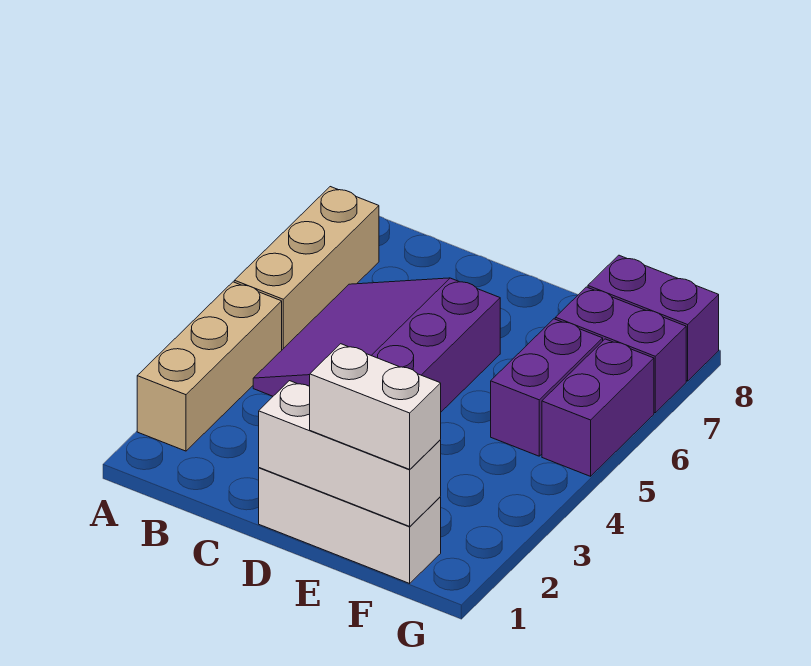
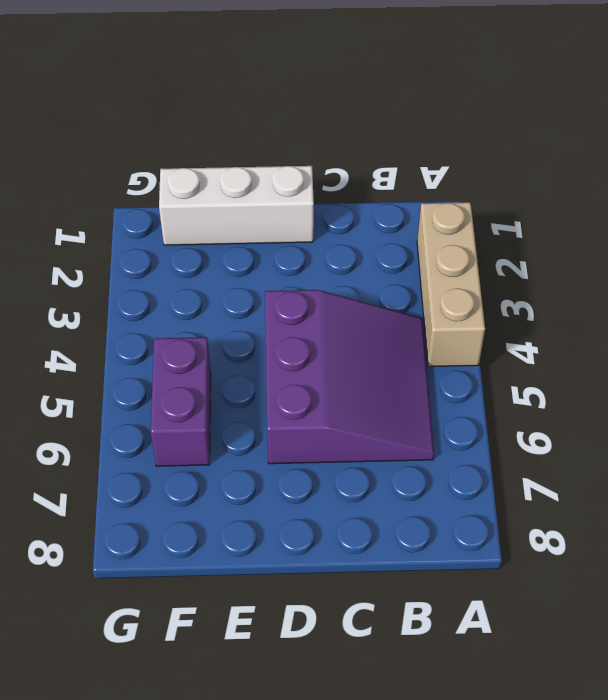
none -> tan brick A5:A7 level 1
none -> purple brick F7:G7 level 1

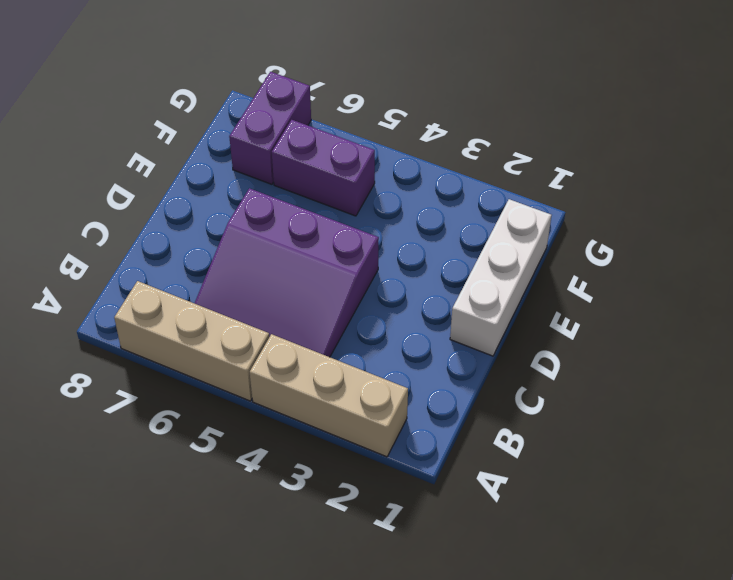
none -> purple brick F8:G8 level 1
none -> purple brick G5:G6 level 1

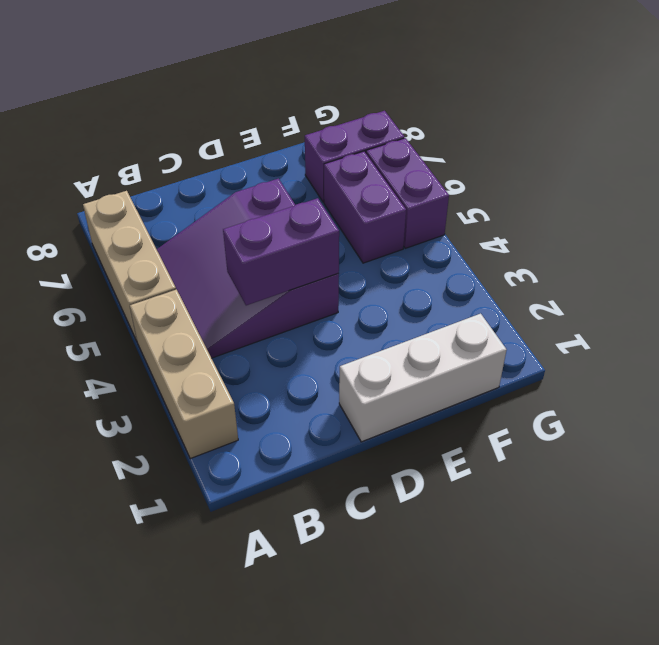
purple brick C4:D4 level 2 -> purple brick F8:G8 level 1
none -> white brick D1:F1 level 2
none -> white brick E1:F1 level 3

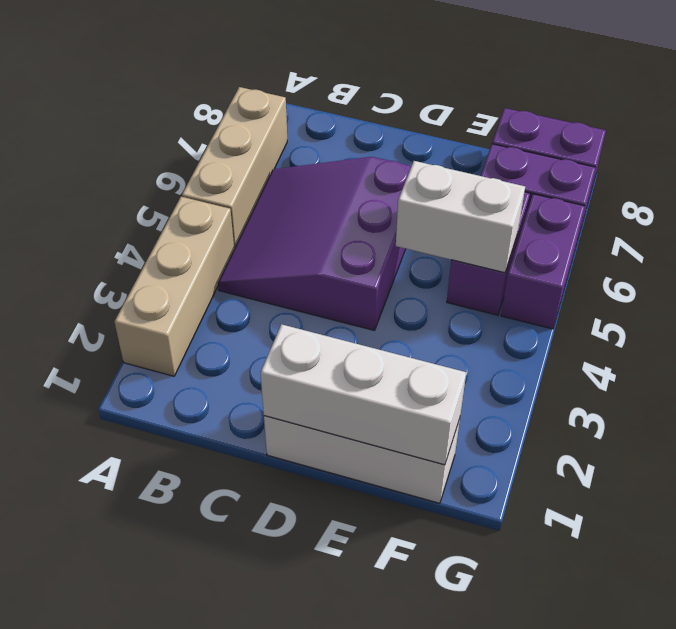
white brick E5:F5 level 2 -> white brick E1:F1 level 3

